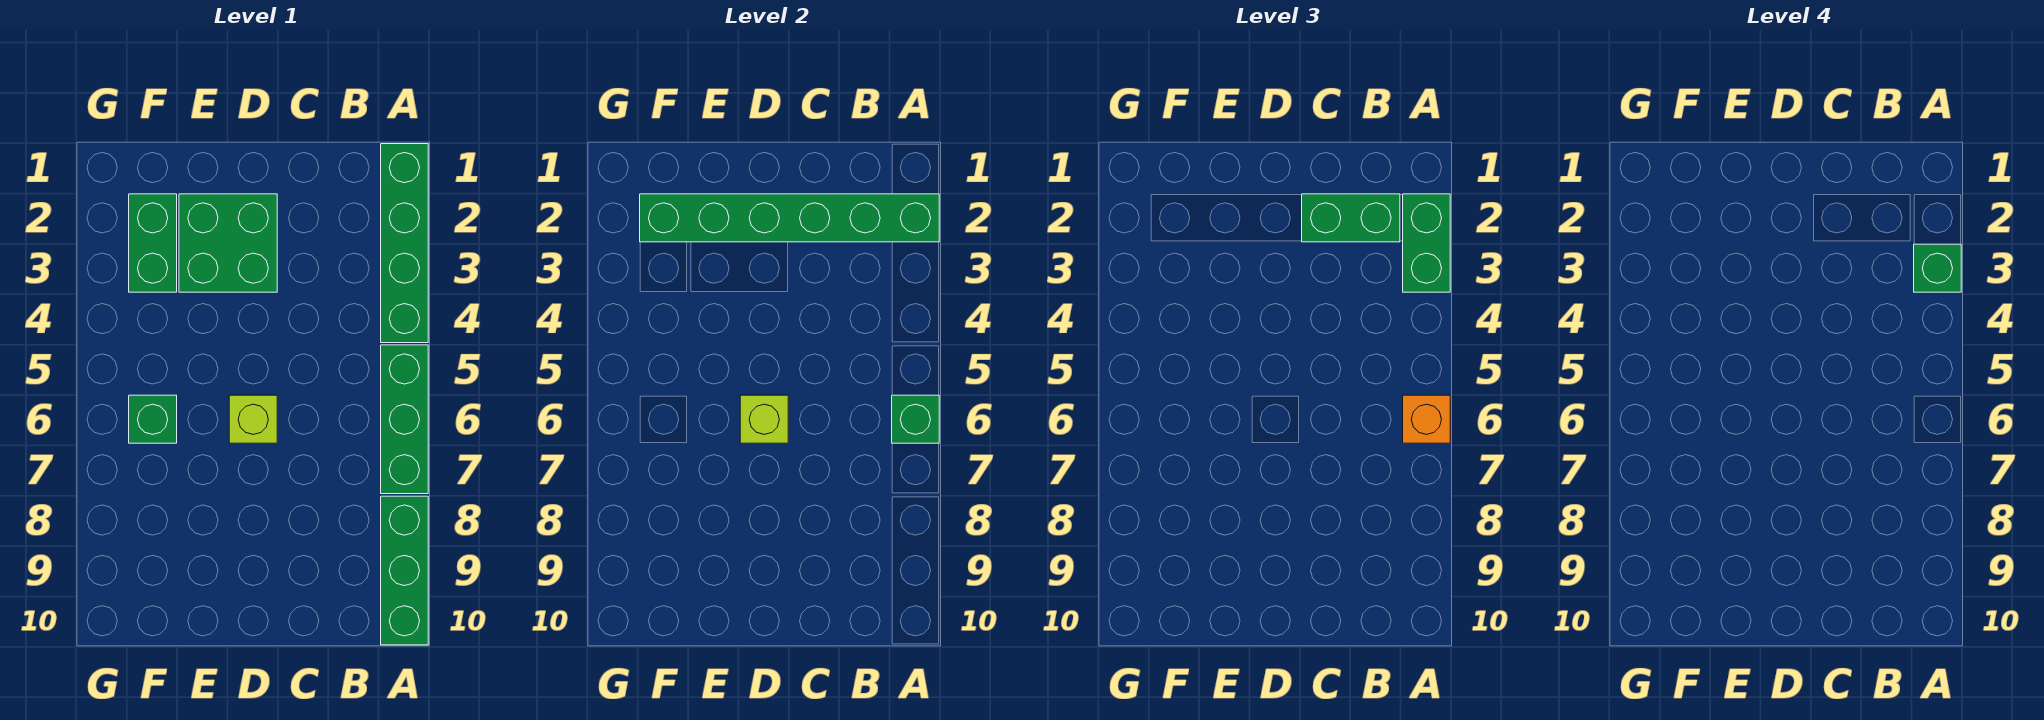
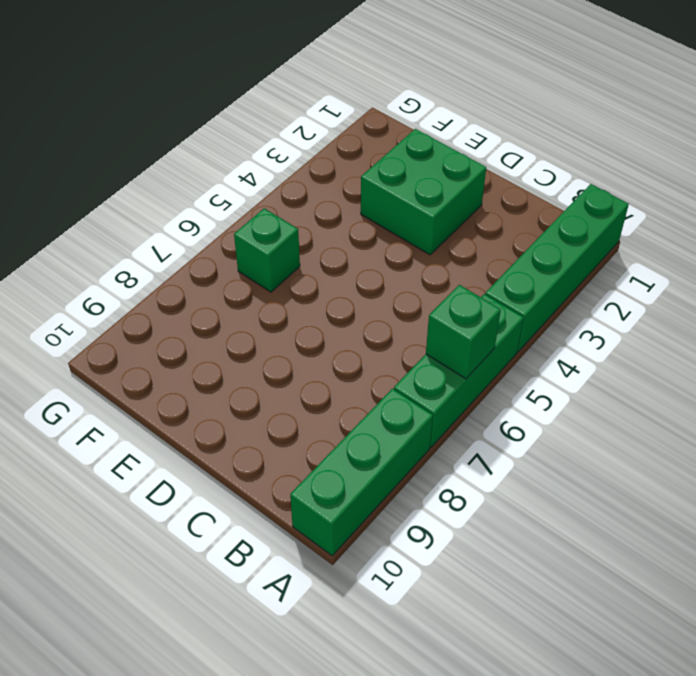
none -> lime brick D6 level 1
none -> green brick F2:F3 level 1
none -> green brick A2:F2 level 2

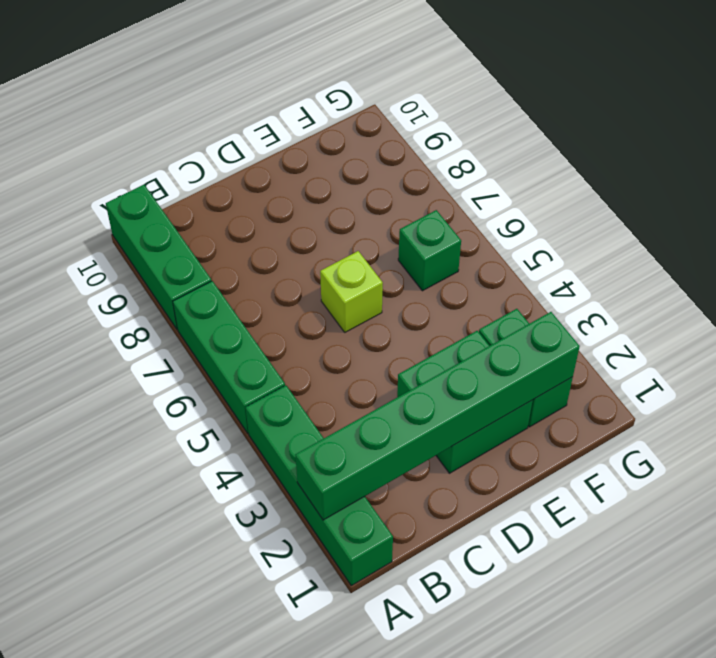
none -> green brick A6 level 2
none -> lime brick D6 level 2
none -> green brick A2:A3 level 3

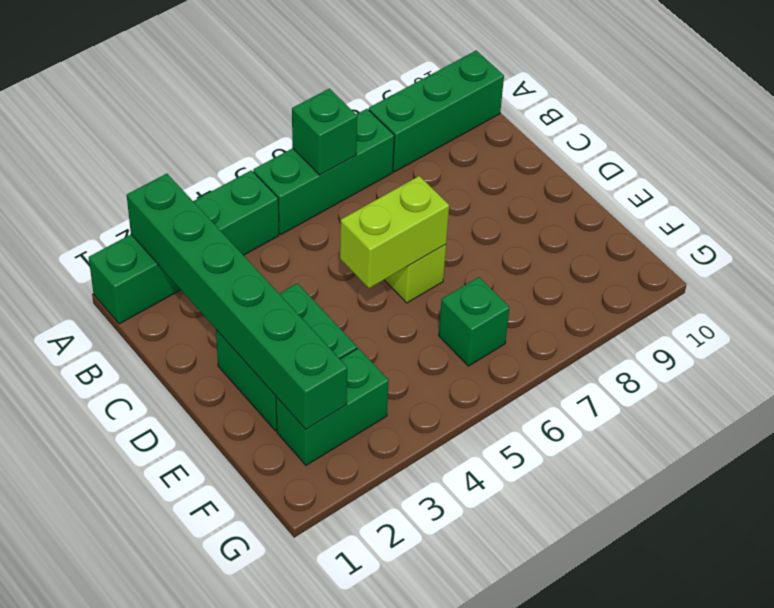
lime brick D5:D6 level 2 -> lime brick D6 level 2
none -> green brick A2:A3 level 3
none -> orange brick A6 level 3
none -> green brick B2:C2 level 3

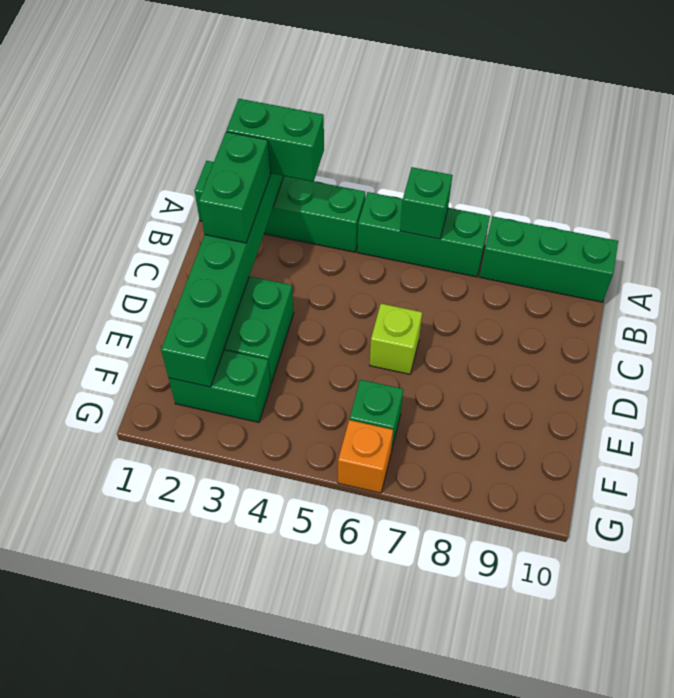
orange brick G6 level 1 -> orange brick A6 level 3
none -> lime brick D6 level 2
none -> green brick A3 level 4

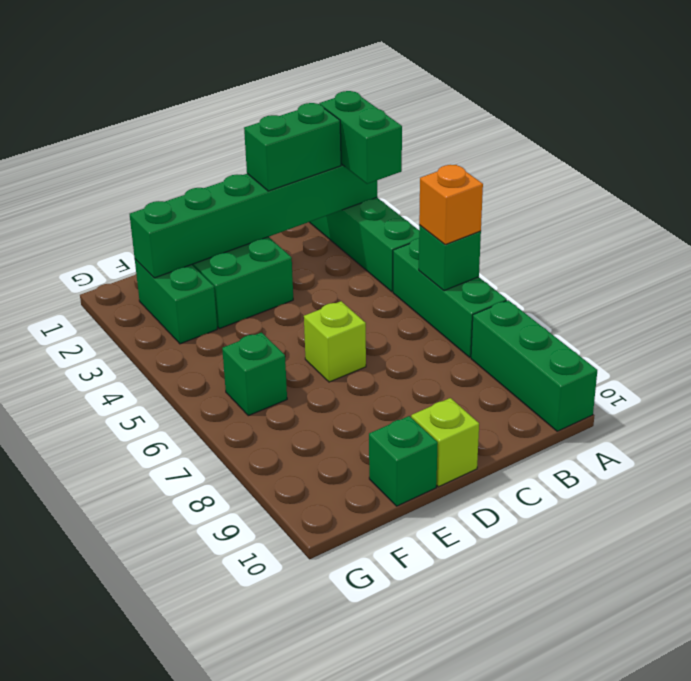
lime brick D10 level 1 -> lime brick D6 level 2
green brick E10 level 1 -> green brick A3 level 4

